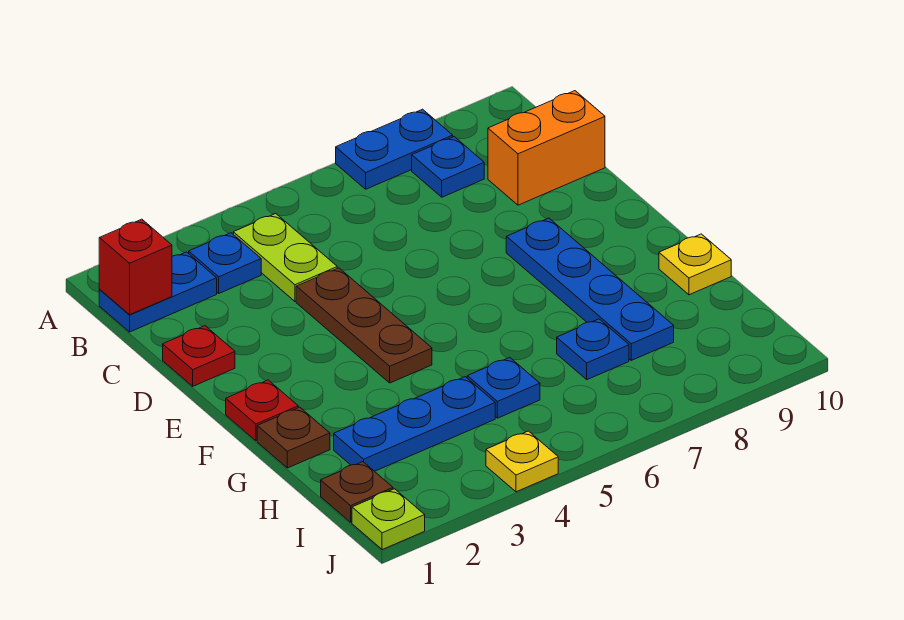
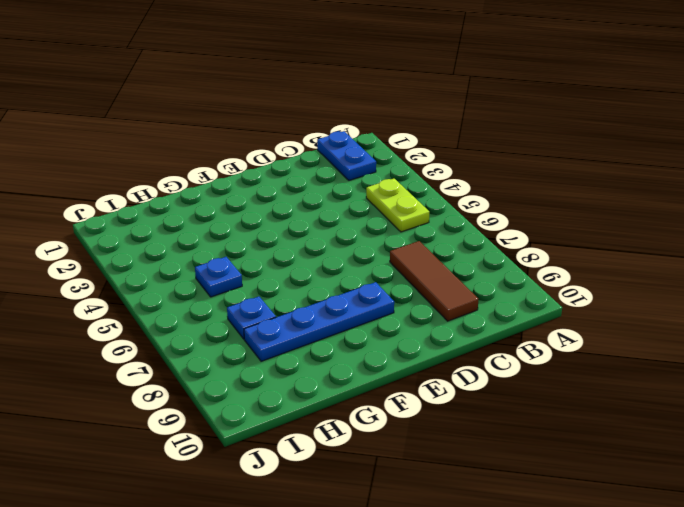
lime plate B4:B5 level 1 -> lime plate B4:C4 level 1
brown tile C7:C9 level 1 -> orange brick C9:C10 level 1
none -> blue plate A7:A8 level 1
none -> blue plate B3 level 1
none -> blue plate B8 level 1

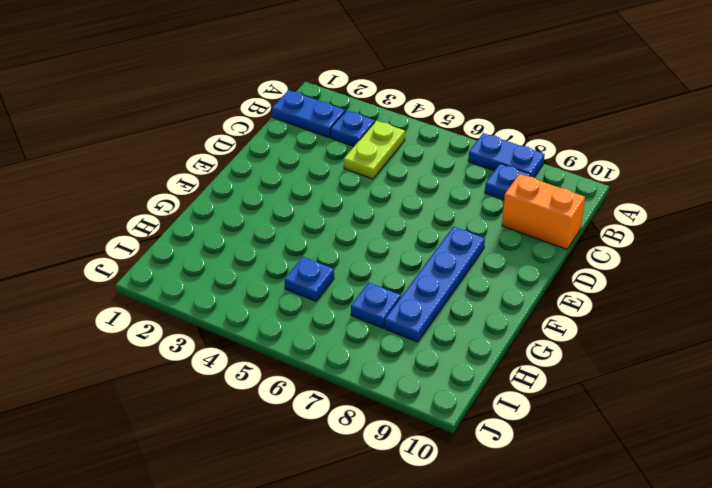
none -> red plate D1 level 1
none -> brown plate D4:F4 level 1
none -> red plate F1 level 1

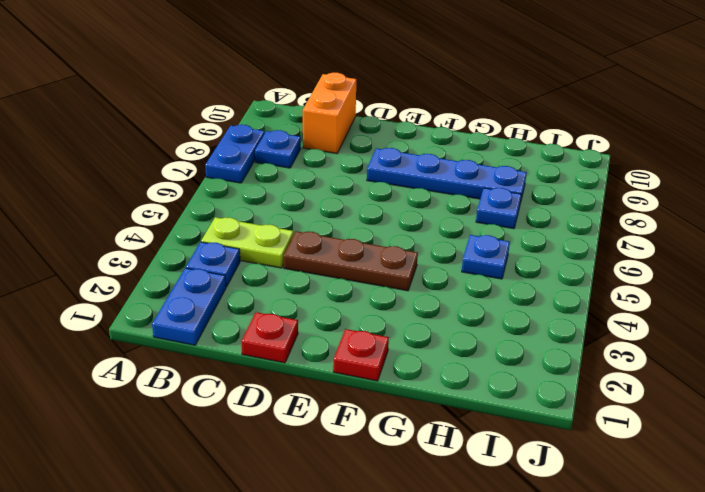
none -> brown plate G1 level 1
none -> yellow plate G10 level 1
none -> blue plate H2:H4 level 1

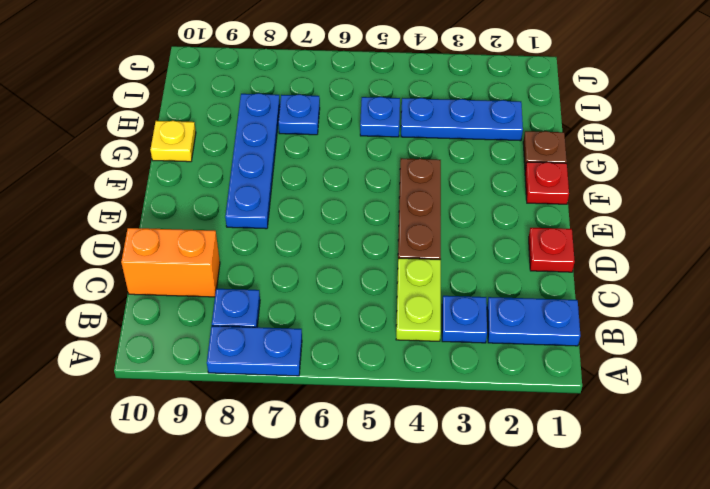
none -> brown plate I1 level 1
none -> lime plate J1 level 1
none -> yellow plate J4 level 1

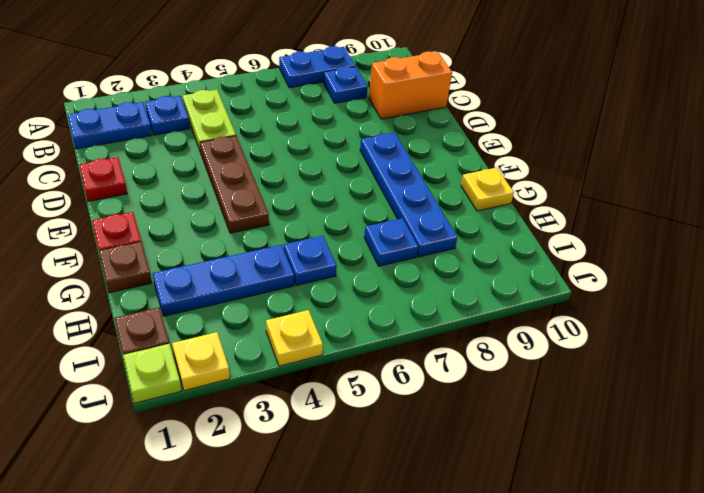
yellow plate J2 level 1 -> none
none -> red brick B1 level 2

